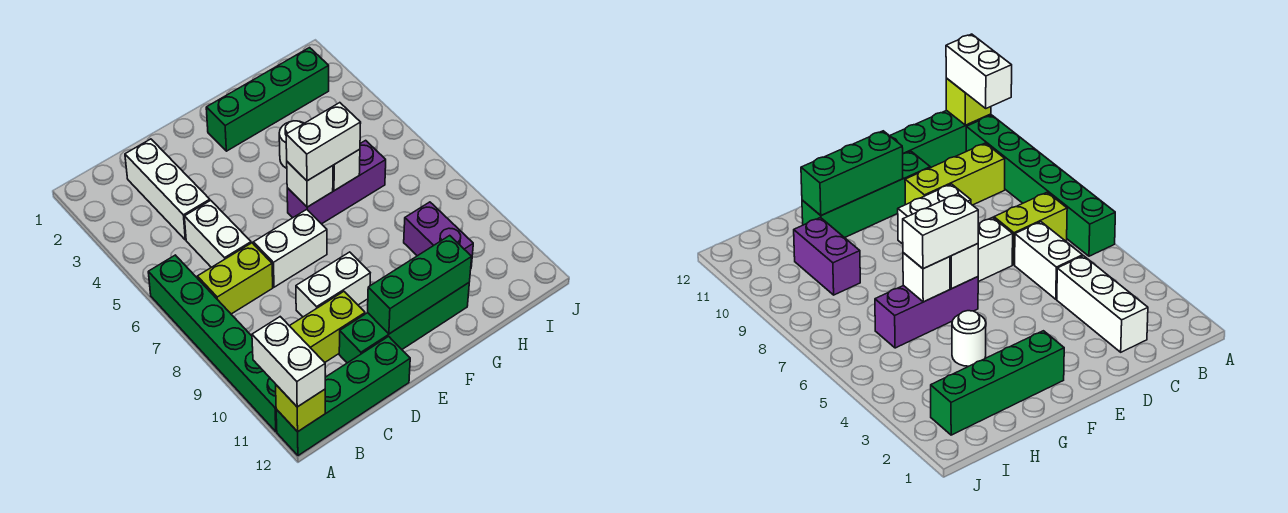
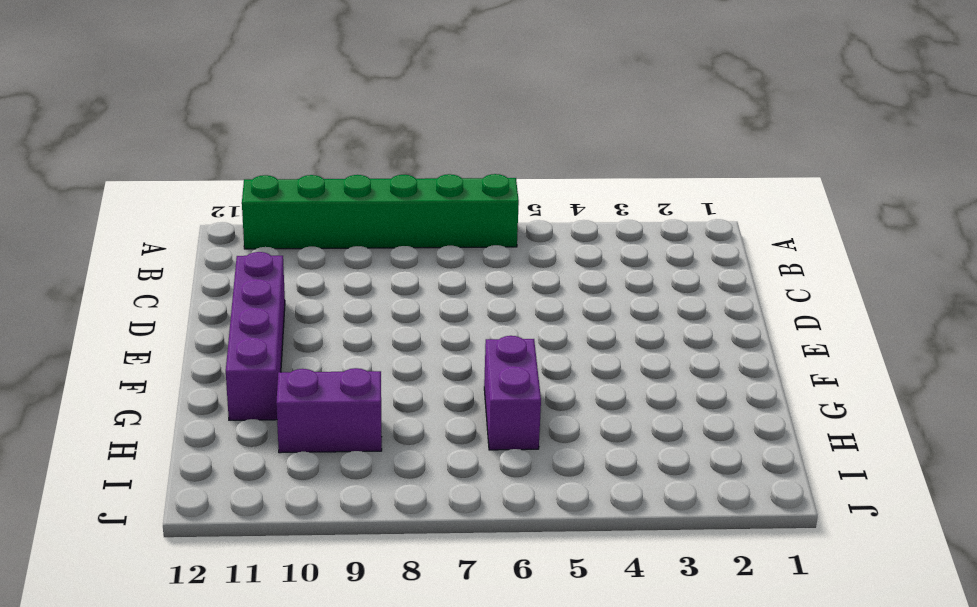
purple brick D11:G11 level 1 -> green brick D11:G11 level 1
purple brick G6:H6 level 1 -> purple brick F6:H6 level 1
none -> green brick A12:D12 level 1
none -> lime brick B7:C7 level 1
none -> lime brick B10:D10 level 1

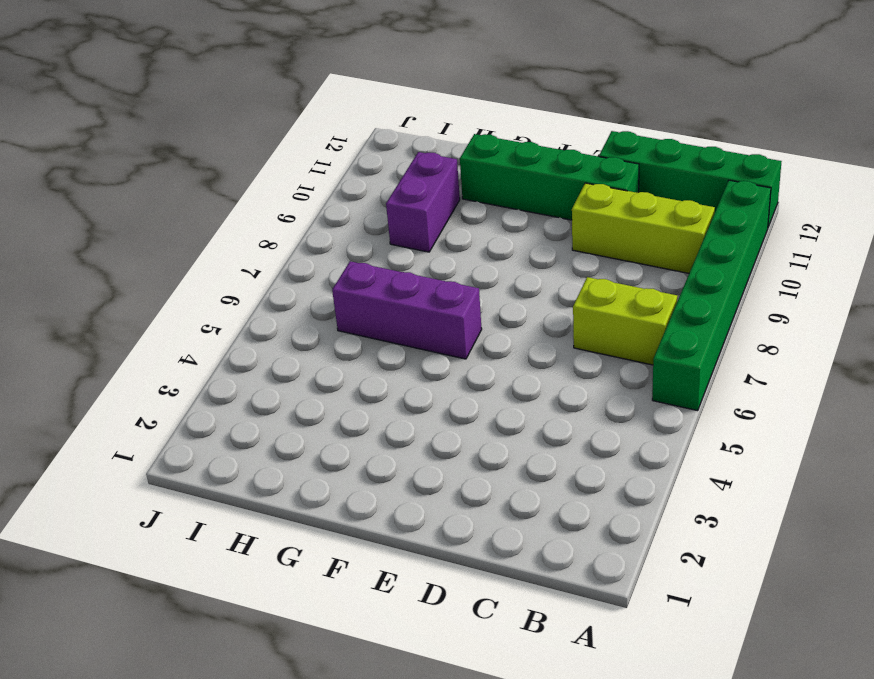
none -> white brick C2:C4 level 1
none -> white brick C5:C6 level 1
none -> white brick D7:E7 level 1

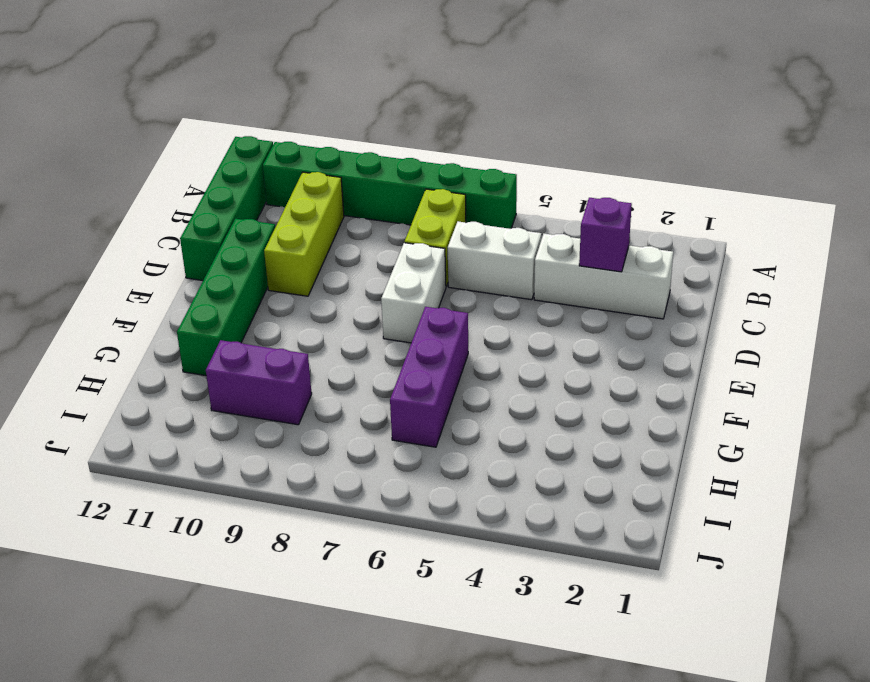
purple brick C3 level 2 -> none
none -> white brick D9:E9 level 1
none -> green brick F2:I2 level 1
none -> white round brick G4 level 1

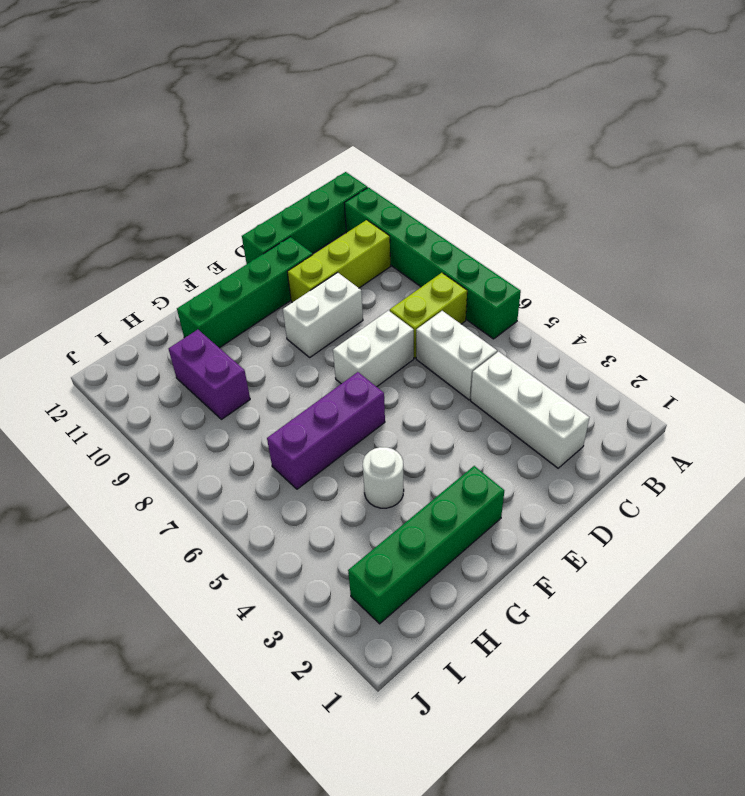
none -> lime brick A12 level 2
none -> green brick E11:G11 level 2
none -> white brick F6 level 2

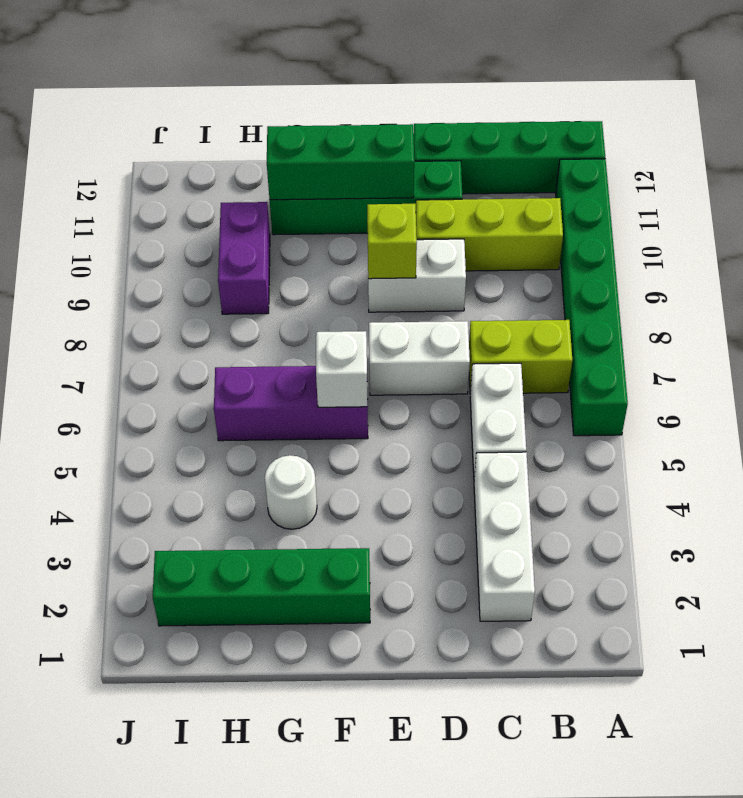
lime brick E9 level 2 -> lime brick A12 level 2
none -> white brick G6 level 2
none -> white brick A11:A12 level 3
none -> white brick F6:G6 level 3

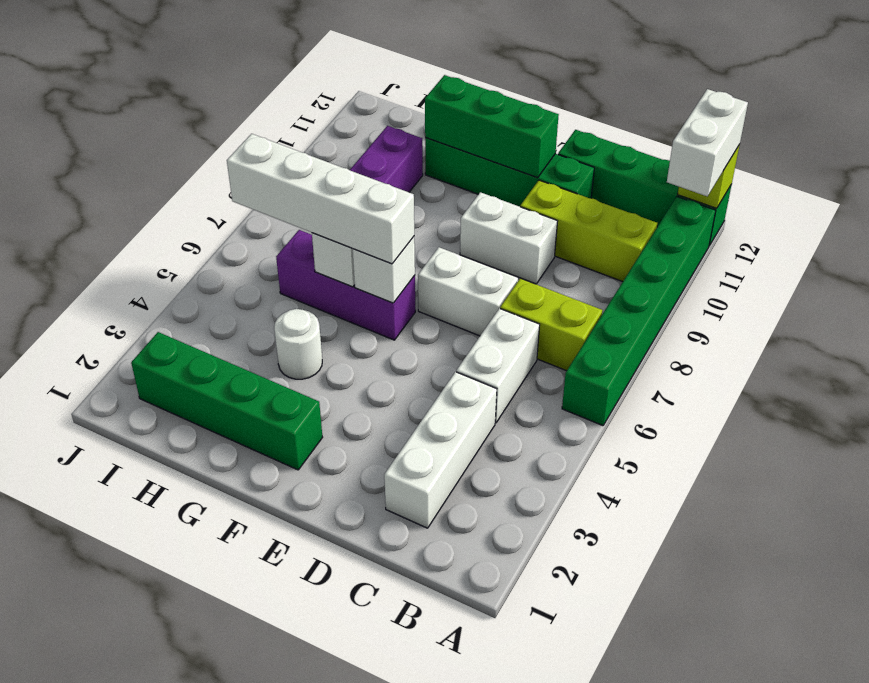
white brick F6:I6 level 3 -> white brick F6:G6 level 3

